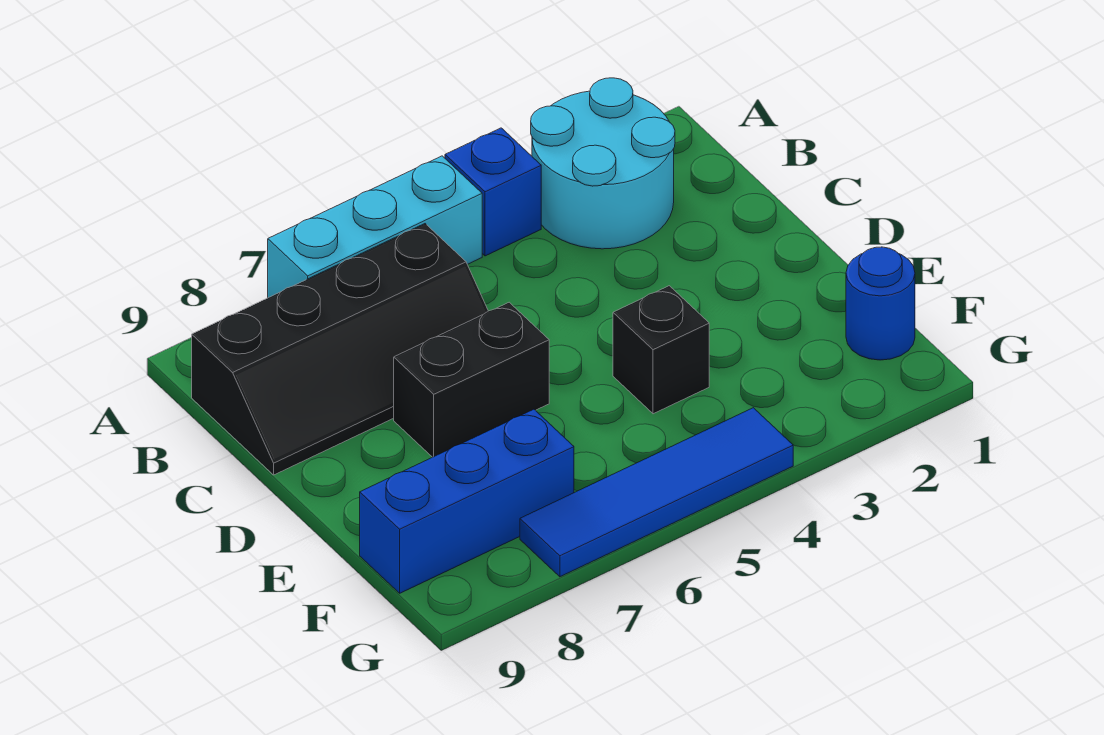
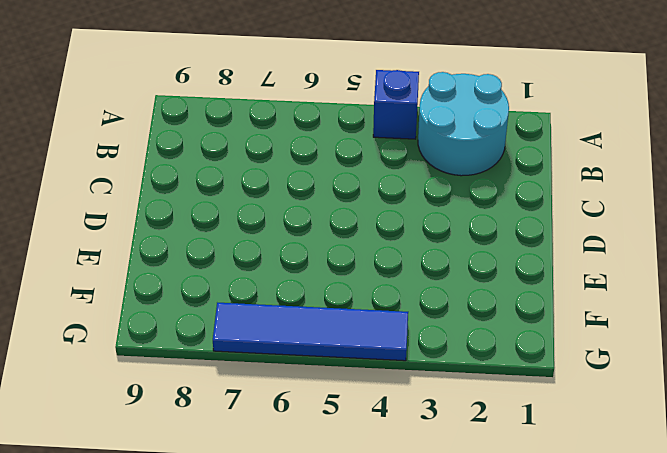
none -> cyan brick A5:A7 level 1
none -> black slope B6:C9 level 1 top B

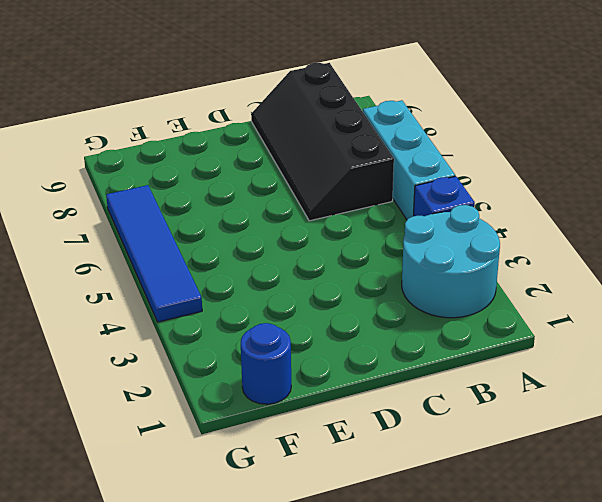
none -> black brick D6:D7 level 1
none -> black brick E4 level 1

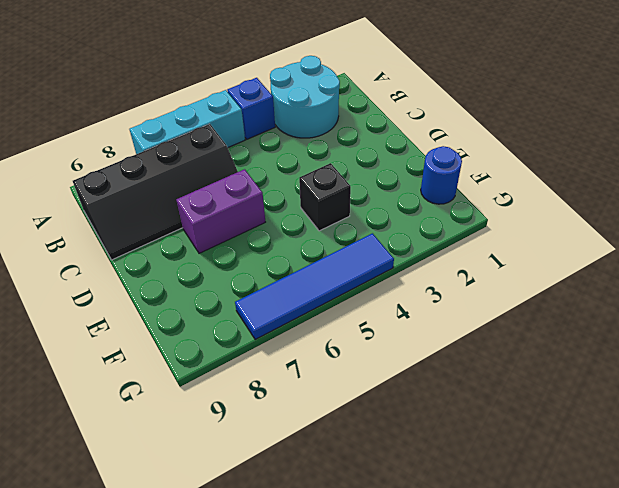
purple brick D6:D7 level 1 -> black brick D6:D7 level 1
none -> blue brick F7:F9 level 1

